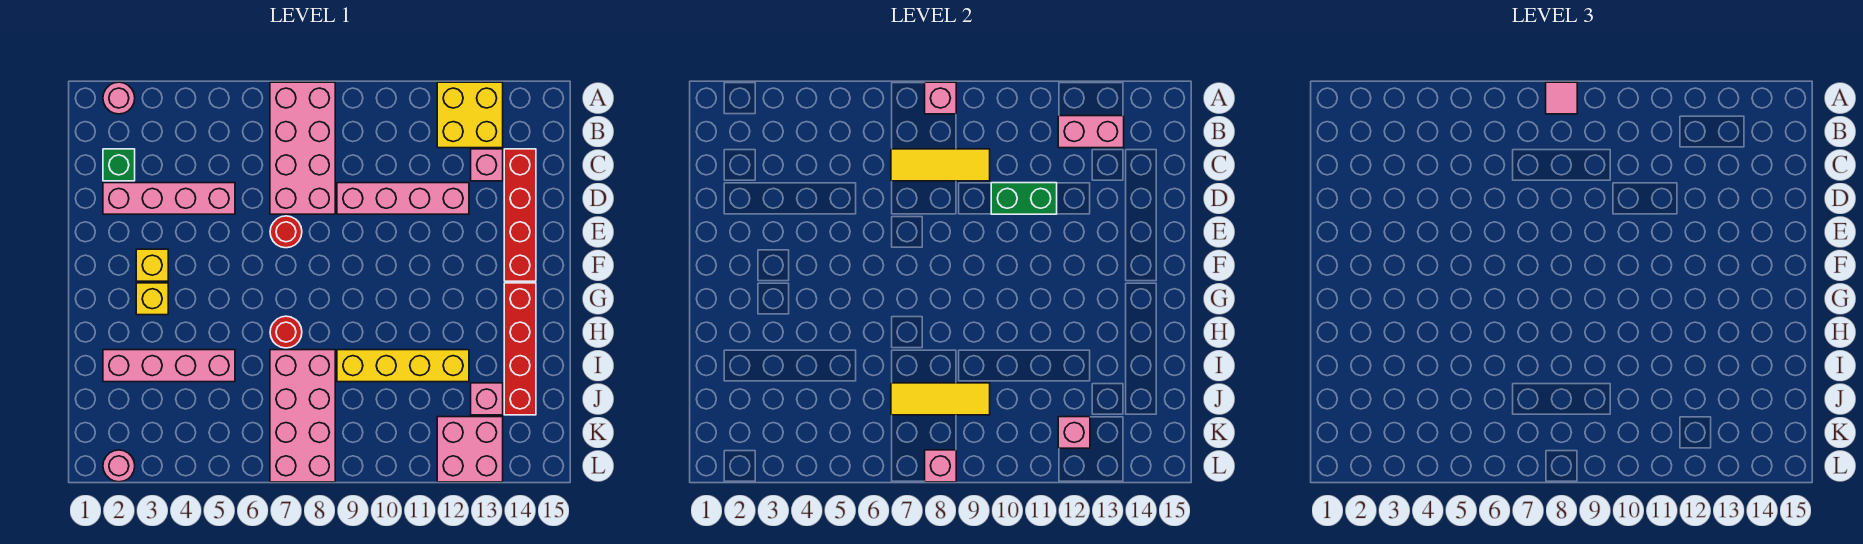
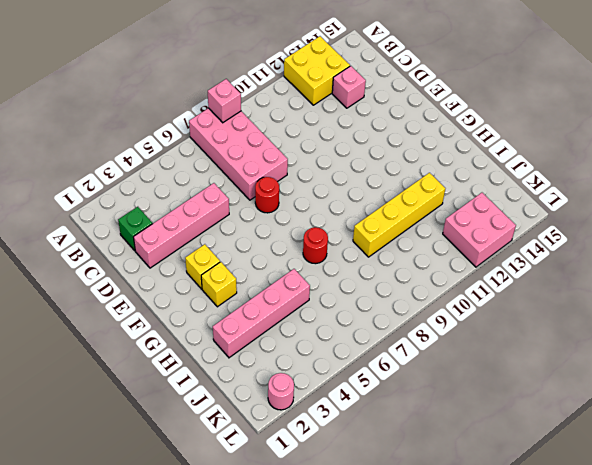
none -> pink round brick A2 level 1
none -> red brick C14:F14 level 1
none -> pink brick D9:D12 level 1

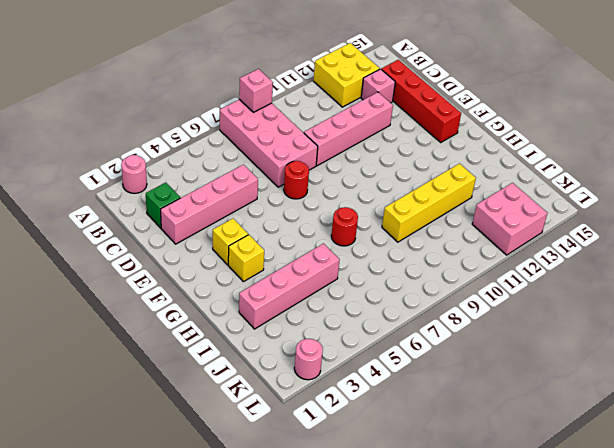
none -> red brick G14:J14 level 1
none -> pink brick I7:L8 level 1
none -> pink brick J13 level 1

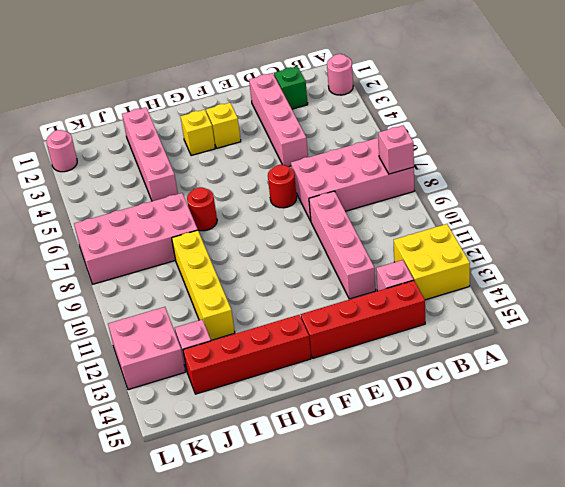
none -> pink brick B12:B13 level 2
none -> yellow tile C7:C9 level 2
none -> green brick D10:D11 level 2

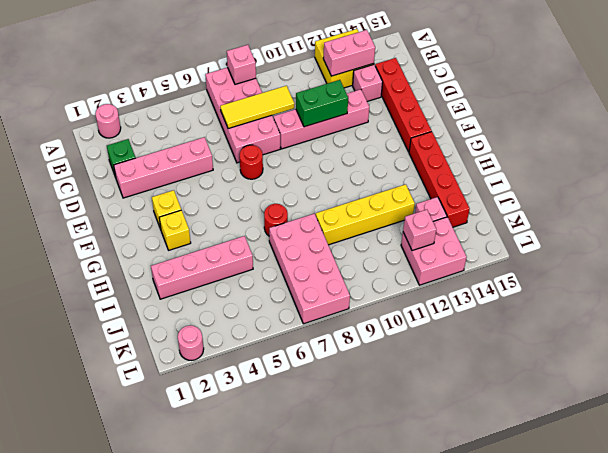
none -> yellow tile J7:J9 level 2
none -> pink brick L8 level 2
none -> pink tile A8 level 3

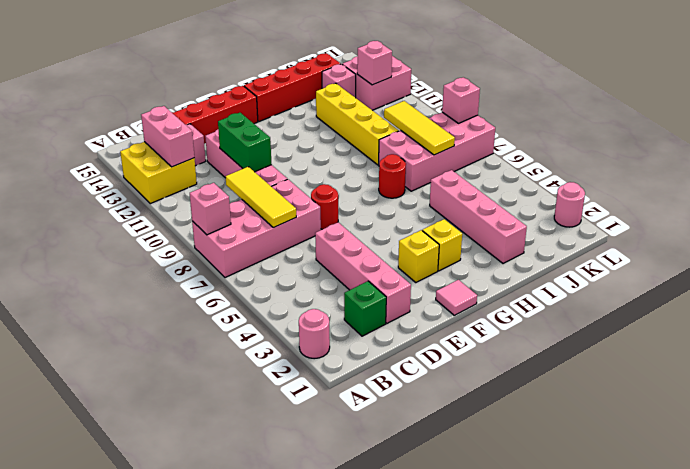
pink tile F1 level 1 -> pink tile A8 level 3

